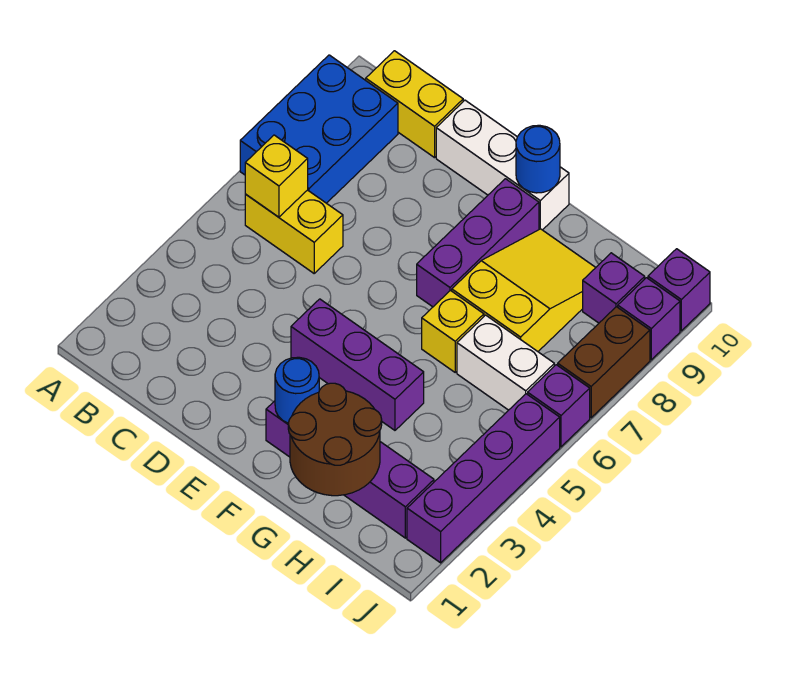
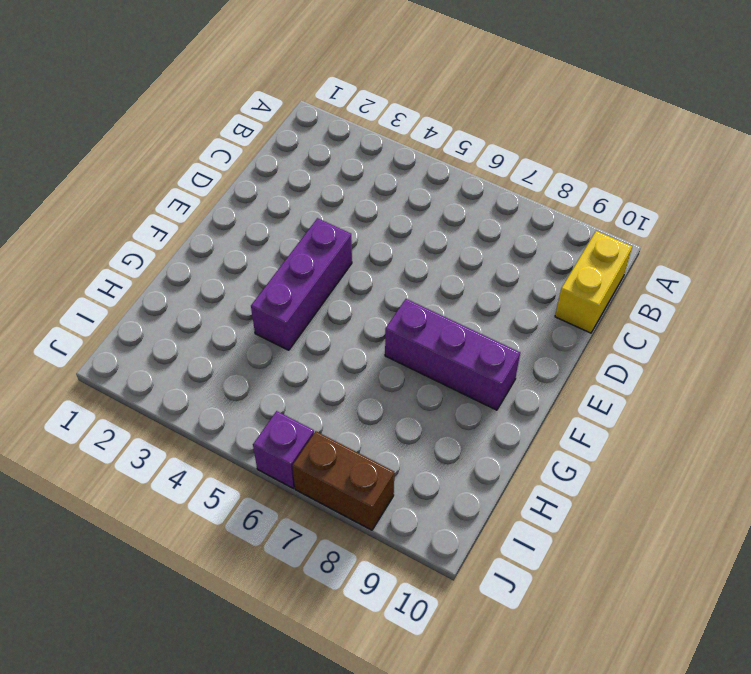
none -> blue brick A7:B9 level 1
none -> yellow brick B6:C6 level 1
none -> white brick D10:F10 level 1

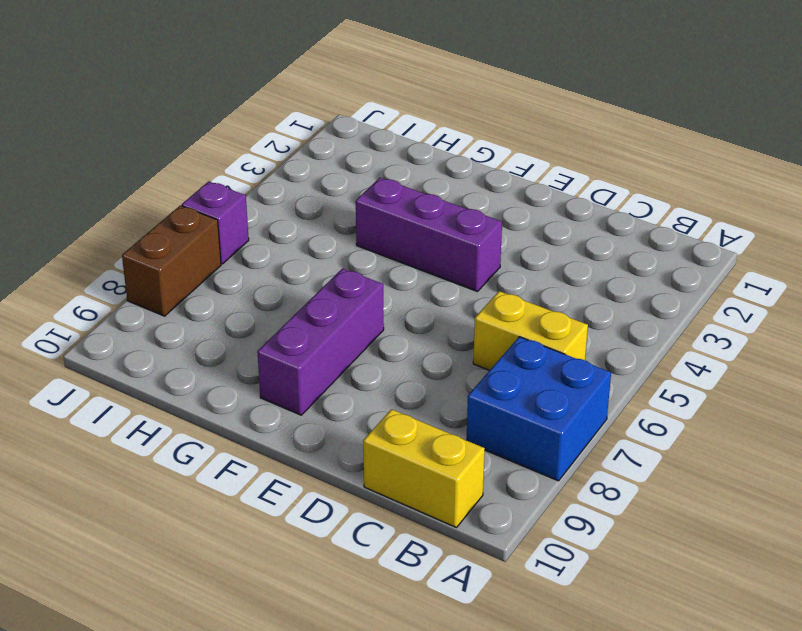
blue brick A7:B8 level 1 -> blue brick A7:B9 level 1
none -> white brick D10:F10 level 1
none -> purple brick F2:I2 level 1
none -> yellow brick G6 level 1

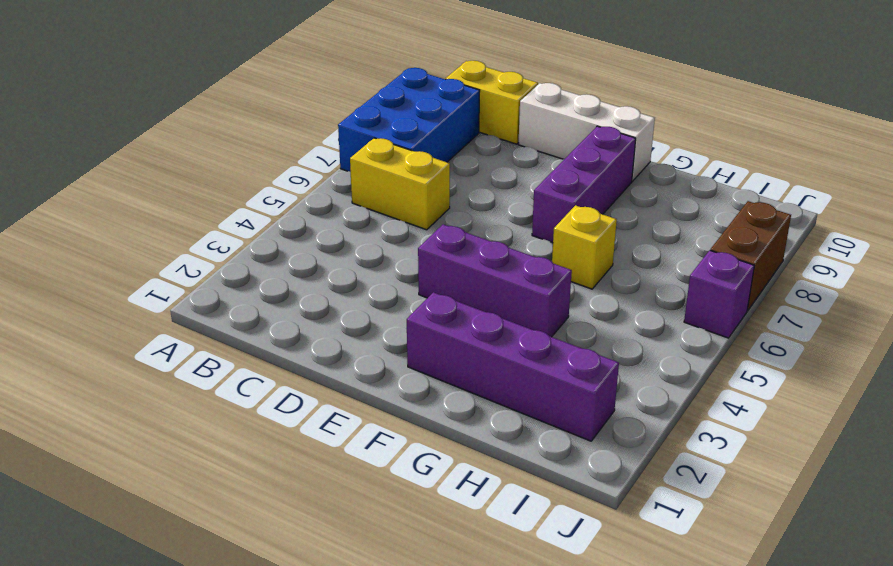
none -> yellow slope G7:H9 level 1 top 7
none -> white brick H6:I6 level 1
none -> purple brick I9 level 1

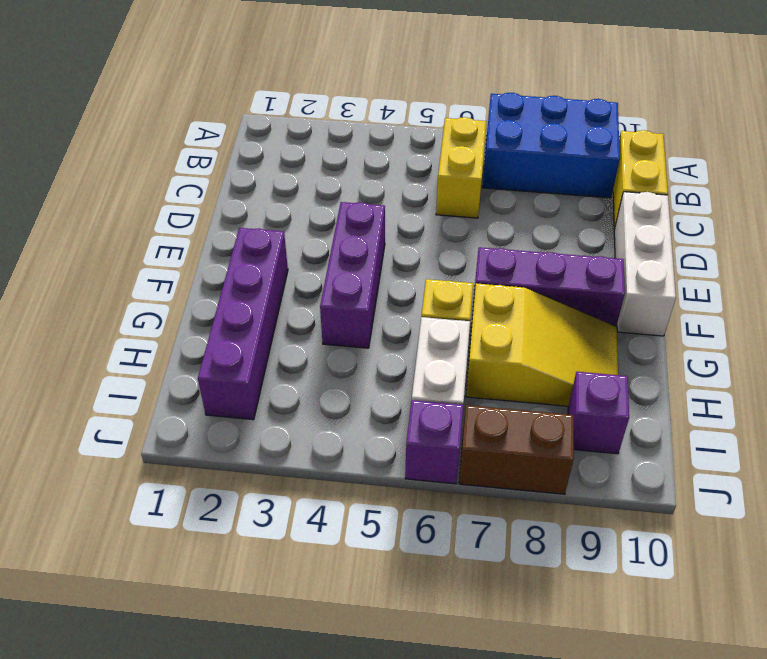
none -> purple brick J2:J5 level 1
none -> purple brick J9 level 1
none -> purple brick J10 level 1

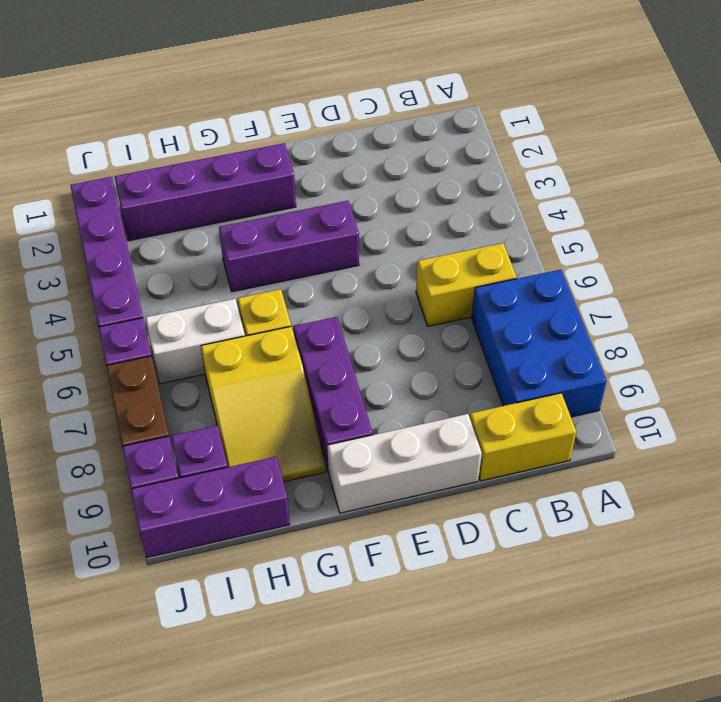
purple brick H10:J10 level 1 -> purple brick J10 level 1
none -> yellow brick B6 level 2
none -> blue round brick F2 level 2
none -> blue round brick F10 level 2

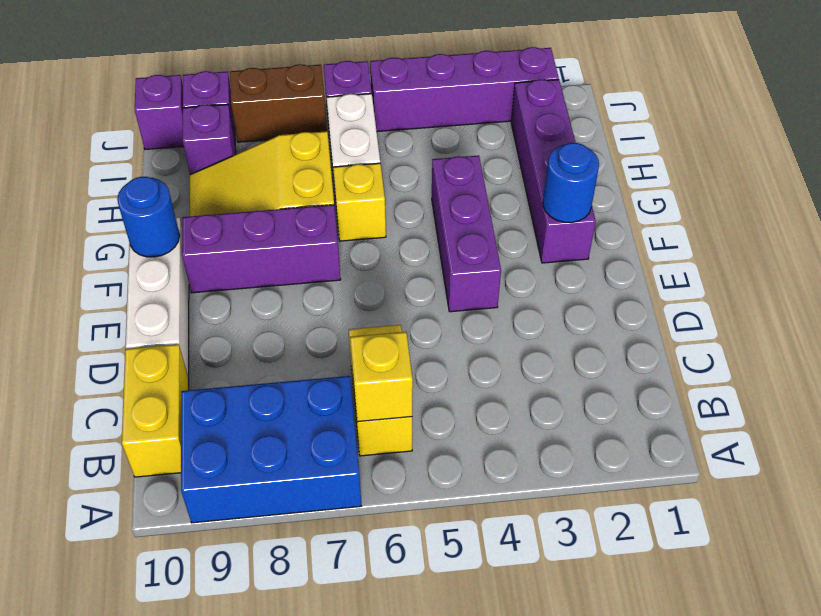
none -> brown round brick G1:H2 level 2

